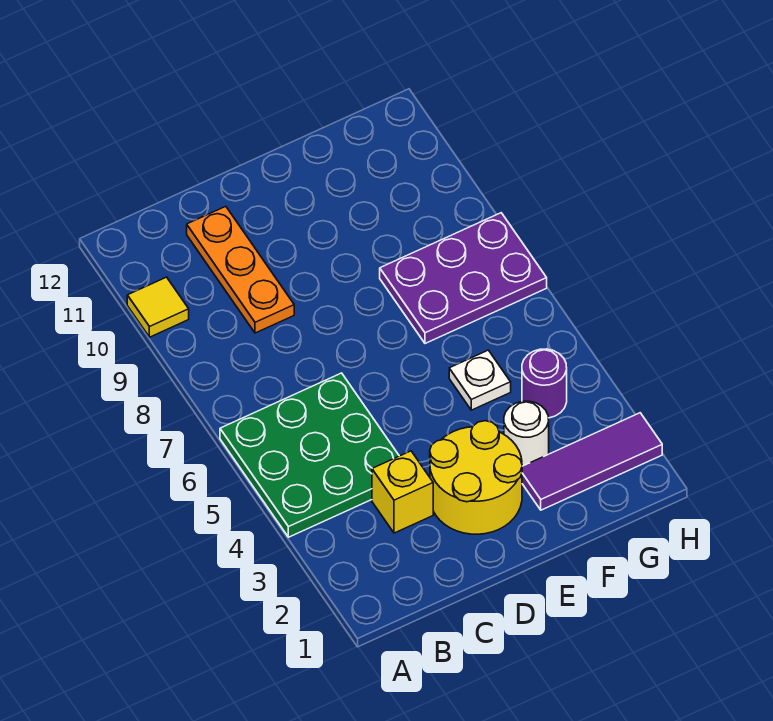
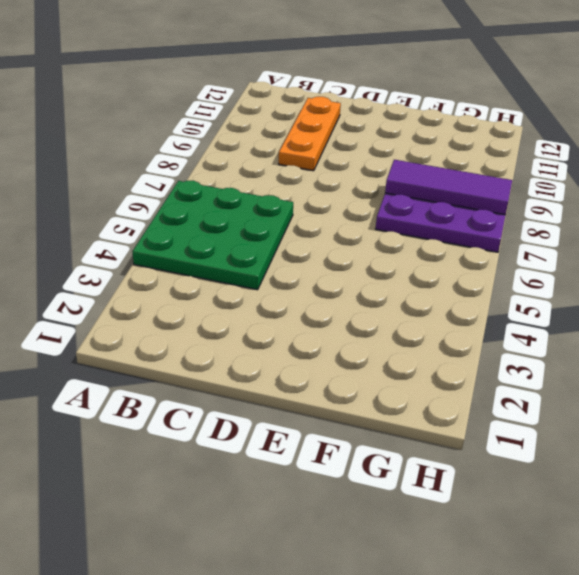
purple tile F8:H8 level 2 -> purple tile F2:H2 level 1
none -> yellow tile A10 level 1
none -> yellow brick C3 level 1

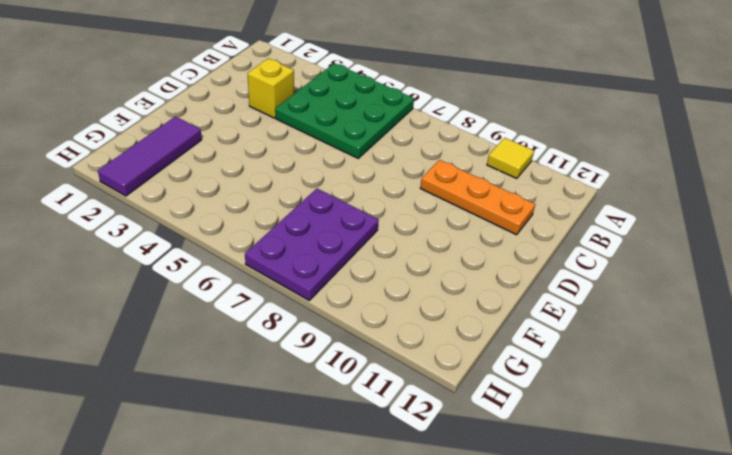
none -> yellow round brick D2:E3 level 1
none -> white round brick F3 level 1

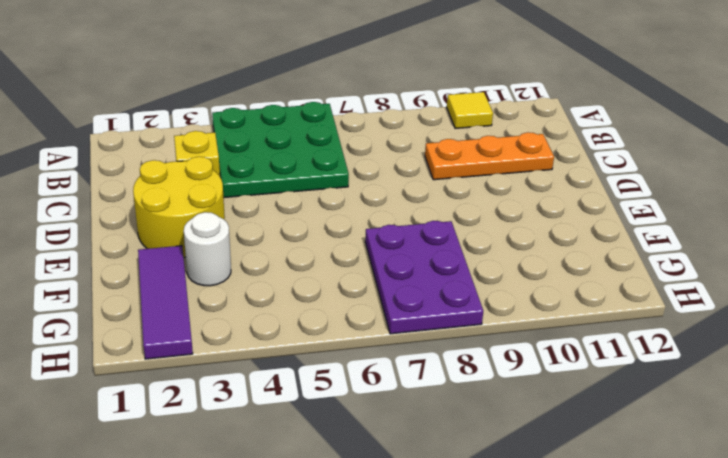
none -> white plate F5 level 1
none -> purple round brick G4 level 1

